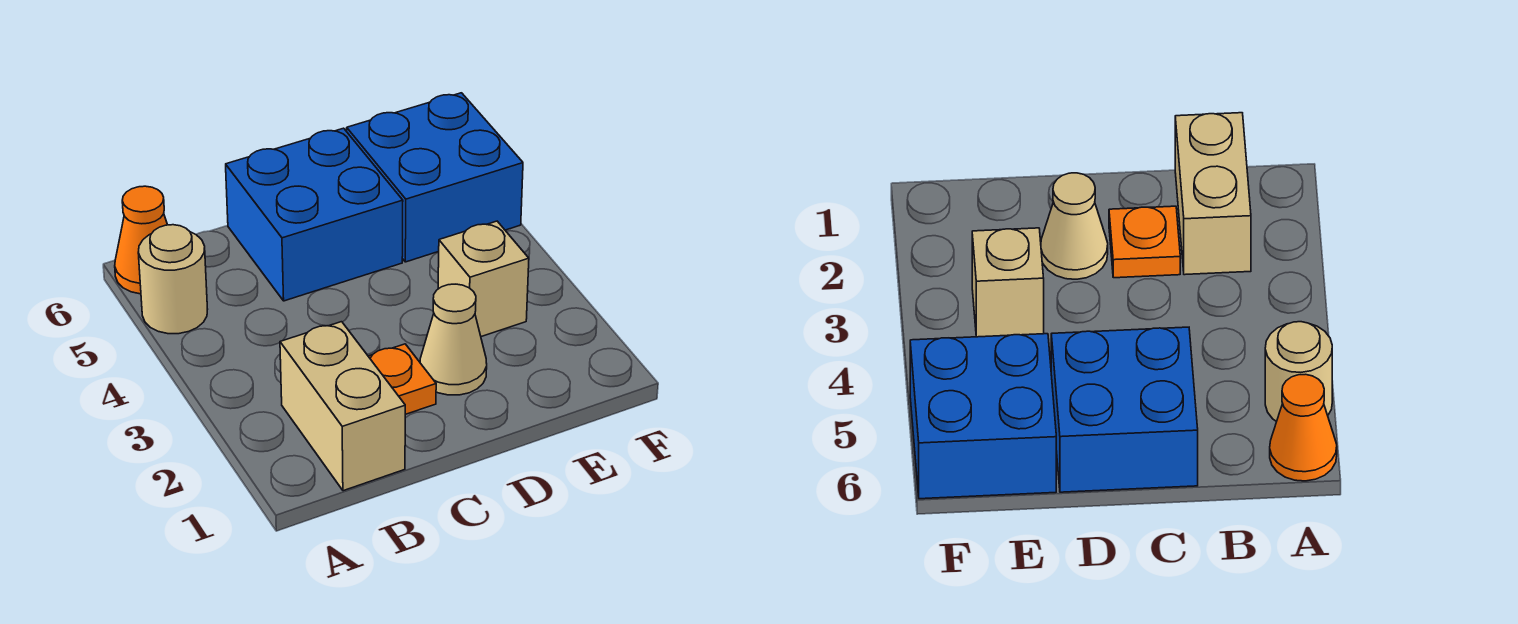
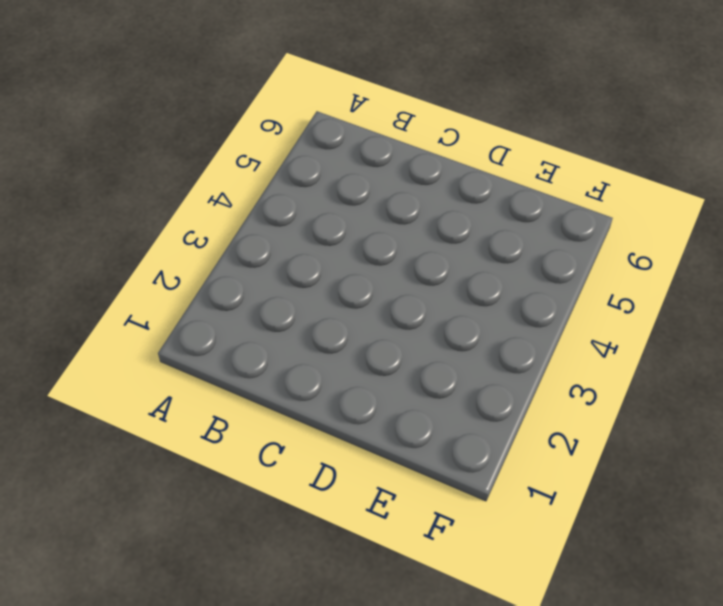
none -> tan round brick A5 level 1
none -> orange cone A6 level 1

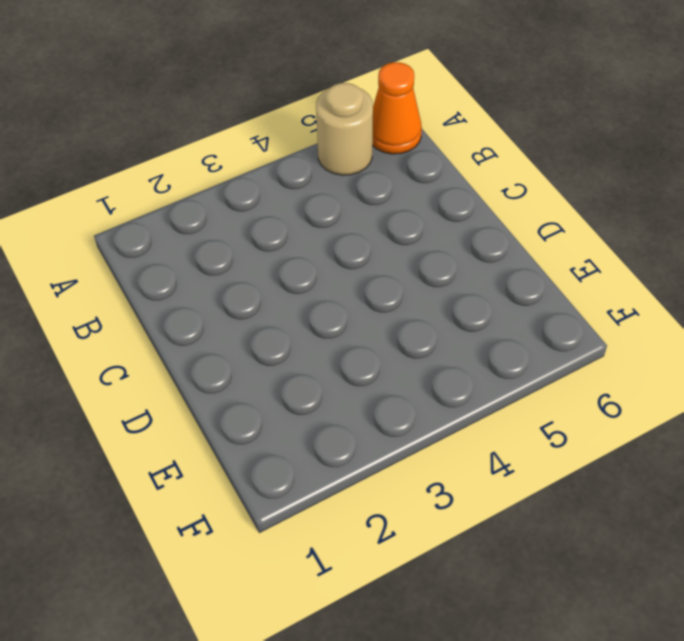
none -> tan brick B1:B2 level 1
none -> orange plate C2 level 1

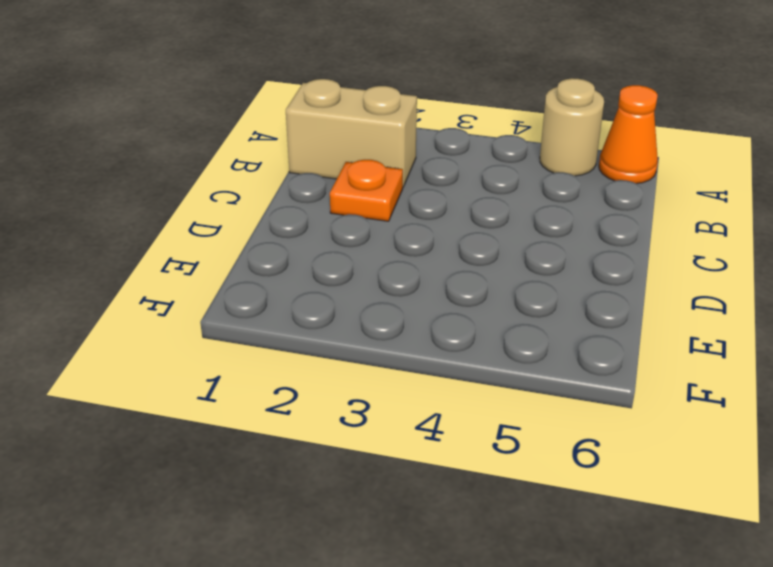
none -> blue brick C5:D6 level 1
none -> tan cone D2 level 1

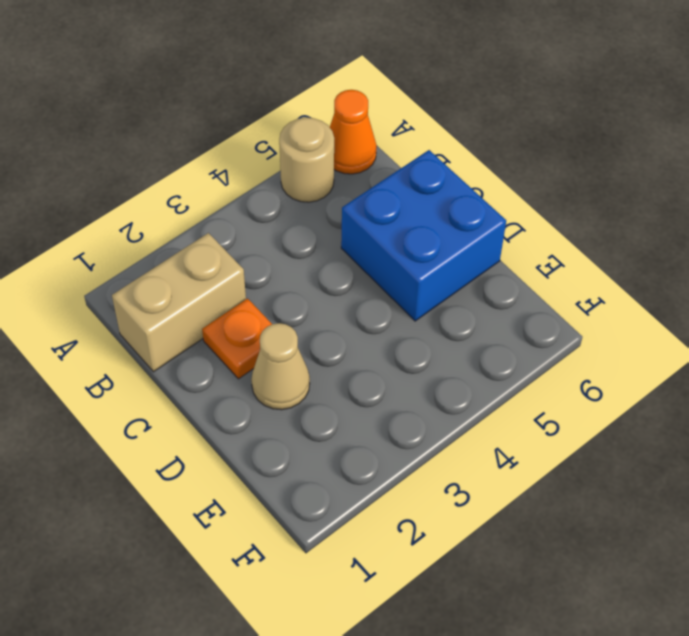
none -> tan brick E3 level 1
none -> blue brick E5:F6 level 1

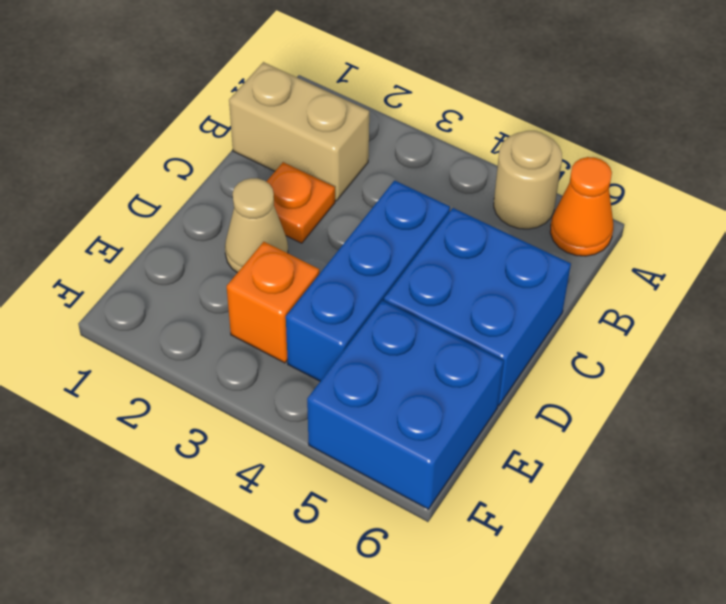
blue brick C4:E4 level 1 -> none
orange brick E3 level 1 -> tan brick E3 level 1

